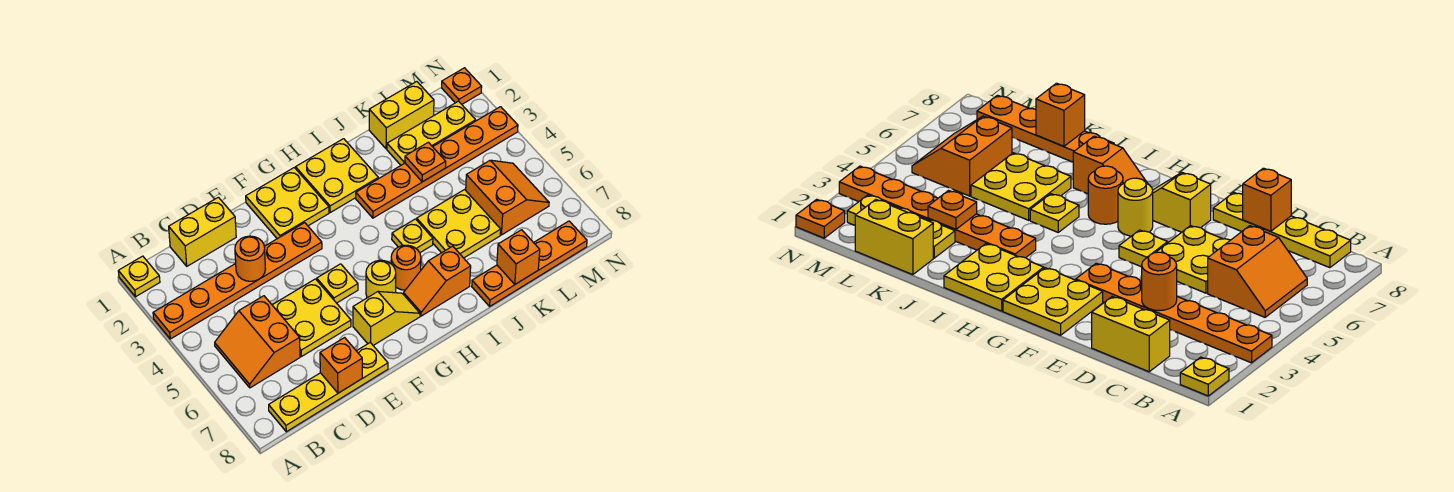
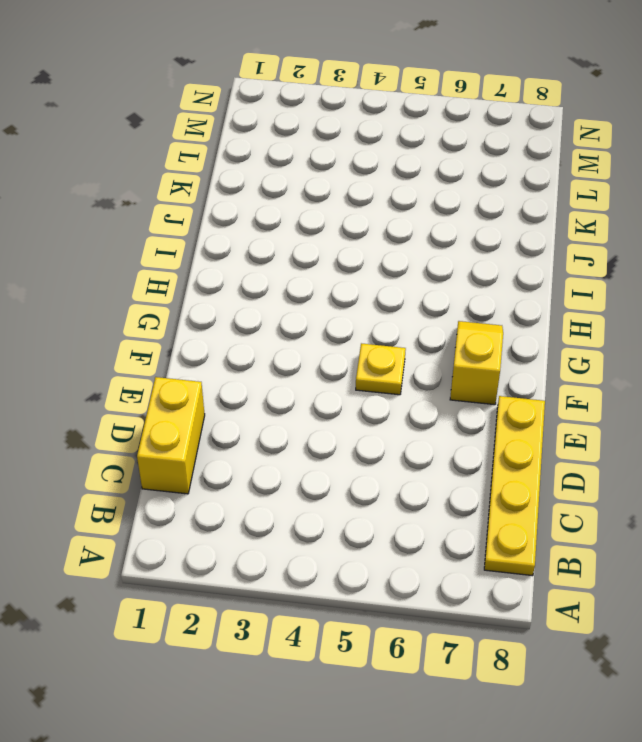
none -> yellow plate A1 level 1
none -> orange plate A3:F3 level 1
none -> orange slope B5:C6 level 1 top C

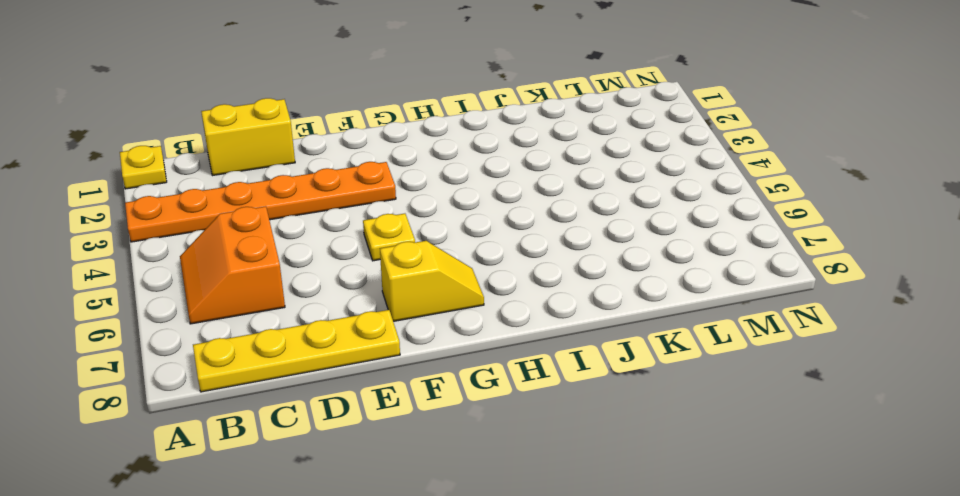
none -> yellow plate D5:E6 level 1
none -> yellow plate F1:G2 level 1
none -> yellow round brick G6 level 1

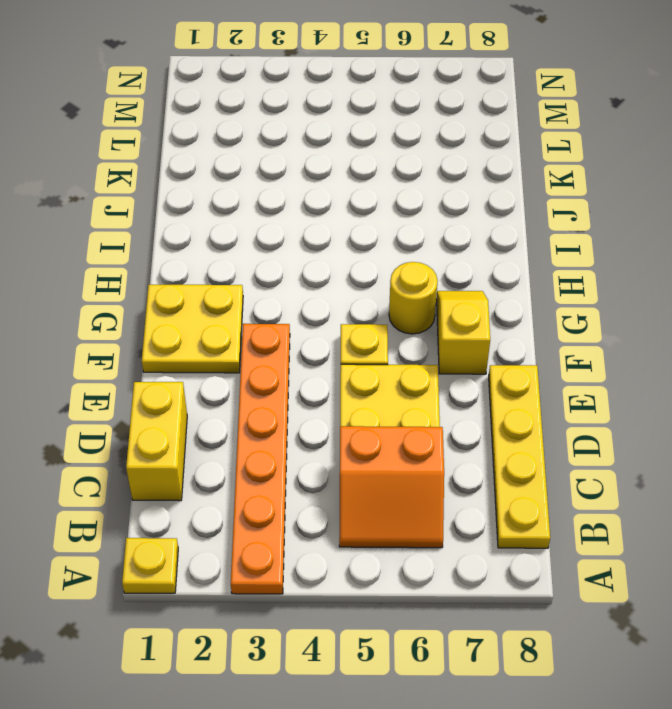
none -> yellow plate H1:I2 level 1
none -> orange round brick H6 level 1
none -> orange slope H7:I7 level 1 top I

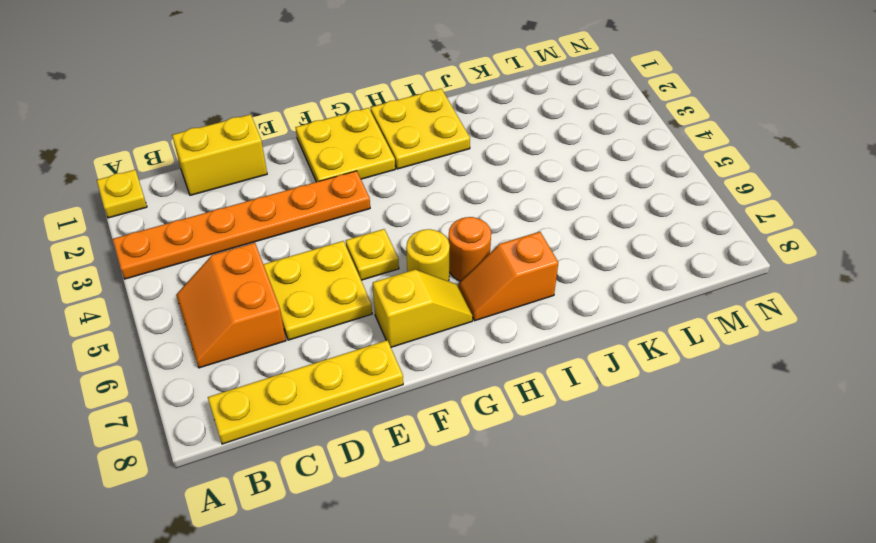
none -> orange plate I3:N3 level 1
none -> yellow plate I5 level 1
none -> yellow plate J5:K6 level 1

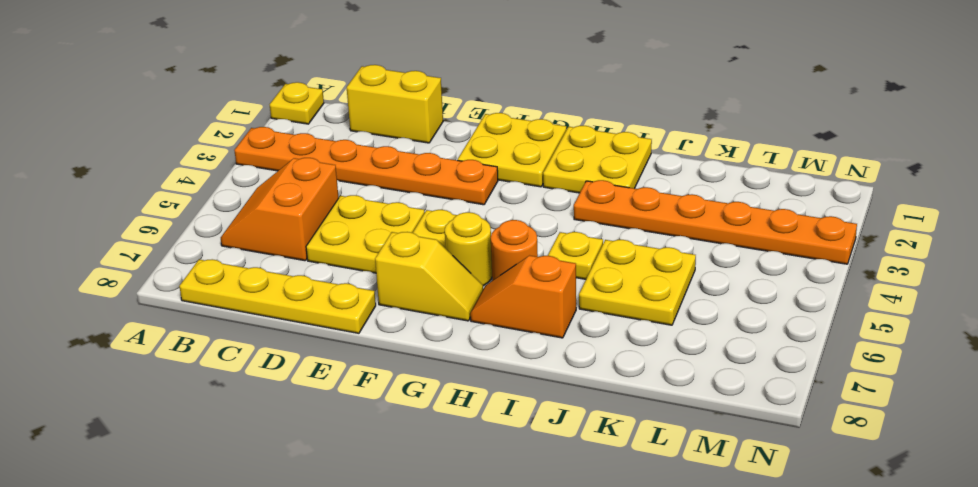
none -> orange plate J8:M8 level 1
none -> yellow brick K1:L1 level 1
none -> yellow plate K2:M2 level 1

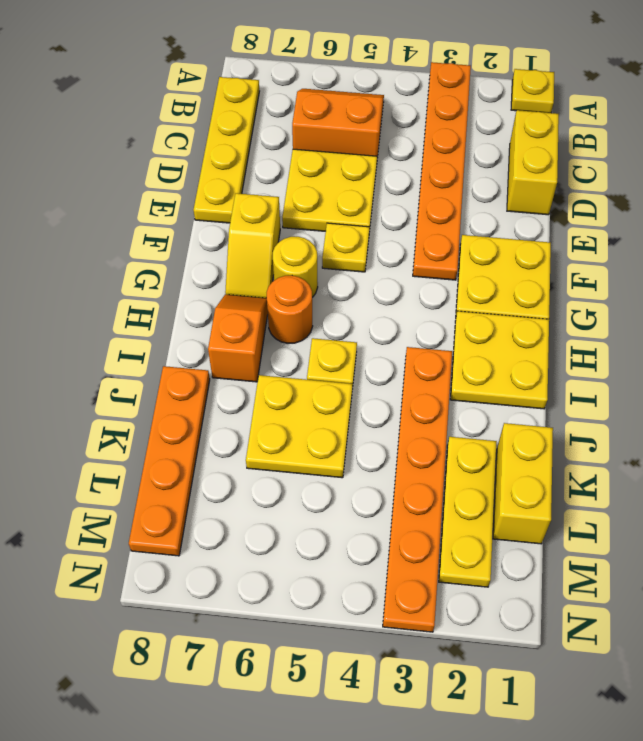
none -> orange slope L5:M6 level 1 top L
none -> orange plate N1 level 1
none -> orange round brick D3 level 2

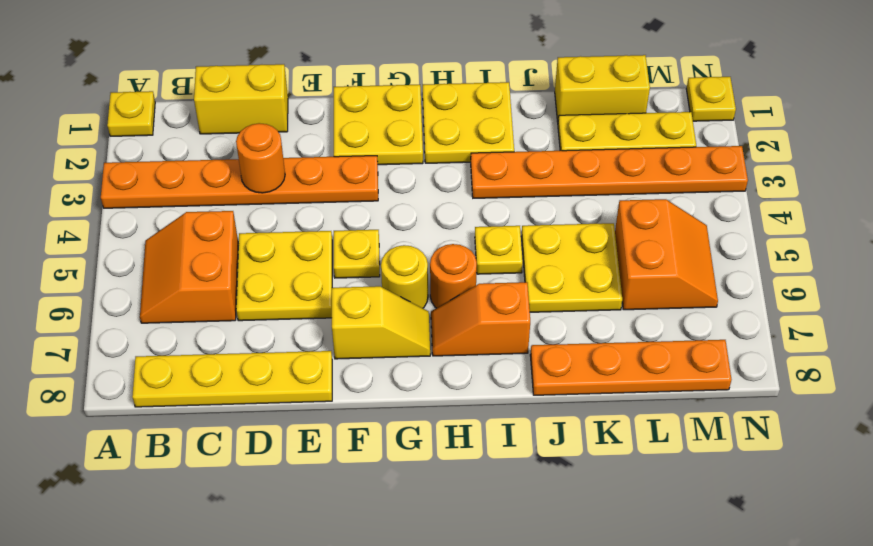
yellow plate N1 level 1 -> orange plate N1 level 1
none -> orange brick D8 level 2
none -> orange plate K3 level 2
none -> orange brick K8 level 2

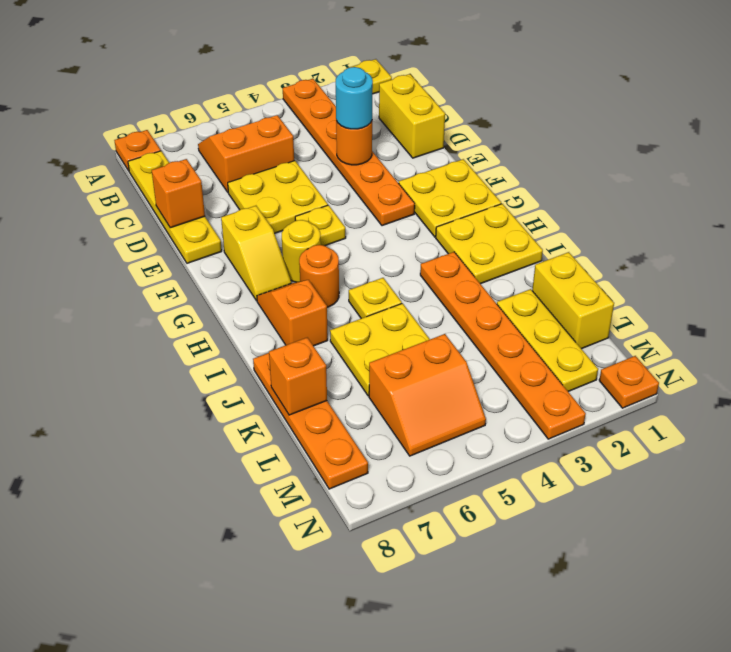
orange plate A8 level 1 -> orange plate K3 level 2
cyan round brick D3 level 3 -> none

